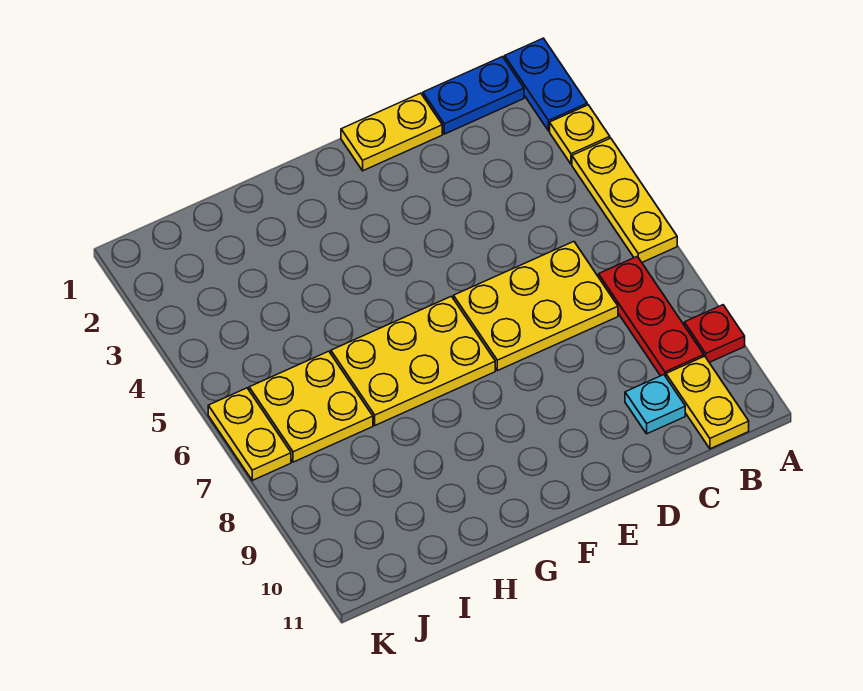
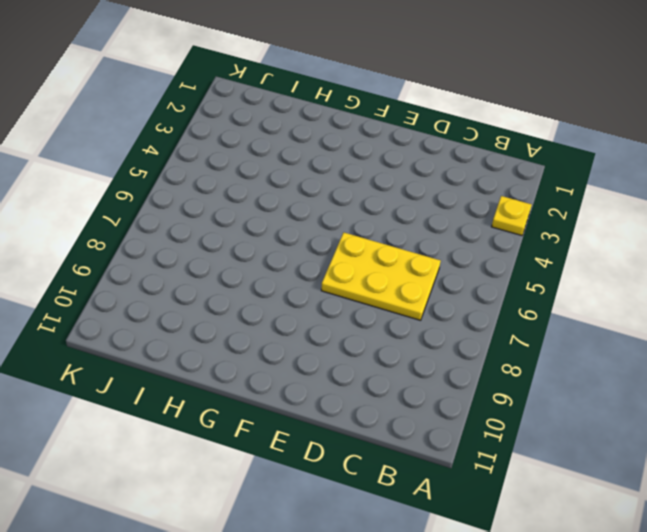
none -> blue plate A1:A2 level 1
none -> yellow plate A4:A6 level 1
none -> red plate A9 level 1

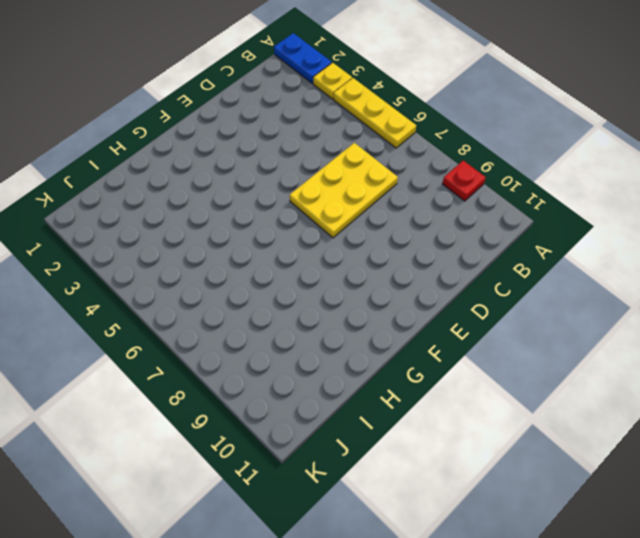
none -> blue plate B1:C1 level 1
none -> red plate B7:B9 level 1
none -> yellow plate B10:B11 level 1

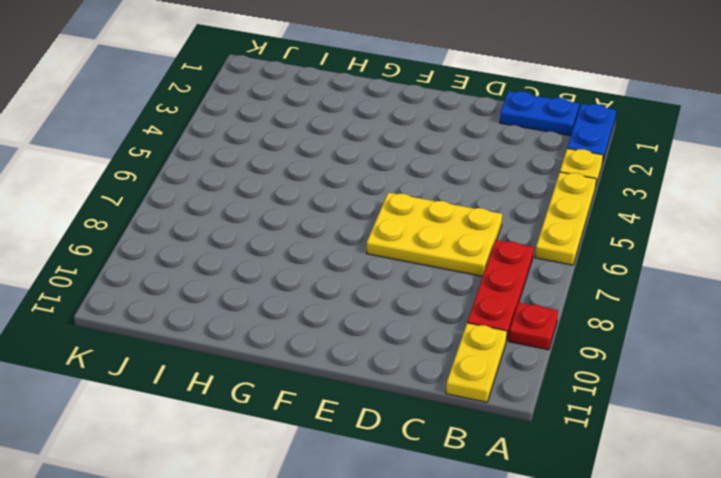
none -> cyan plate C10 level 1
none -> yellow plate D1:E1 level 1
none -> yellow plate F6:H7 level 1

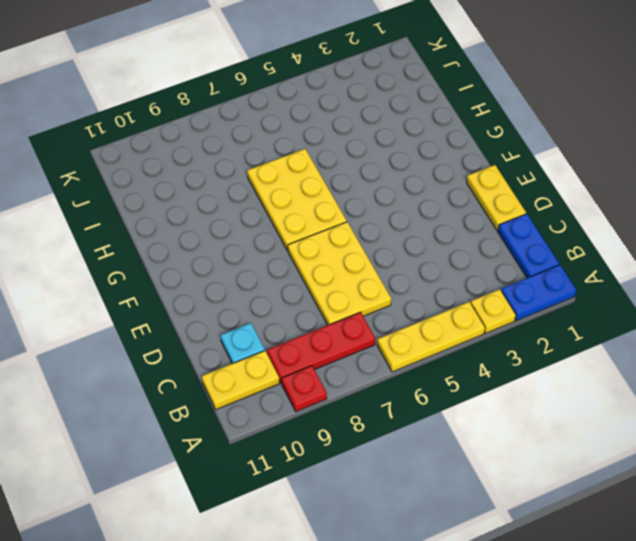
none -> yellow plate I6:J7 level 1
none -> yellow plate K6:K7 level 1

